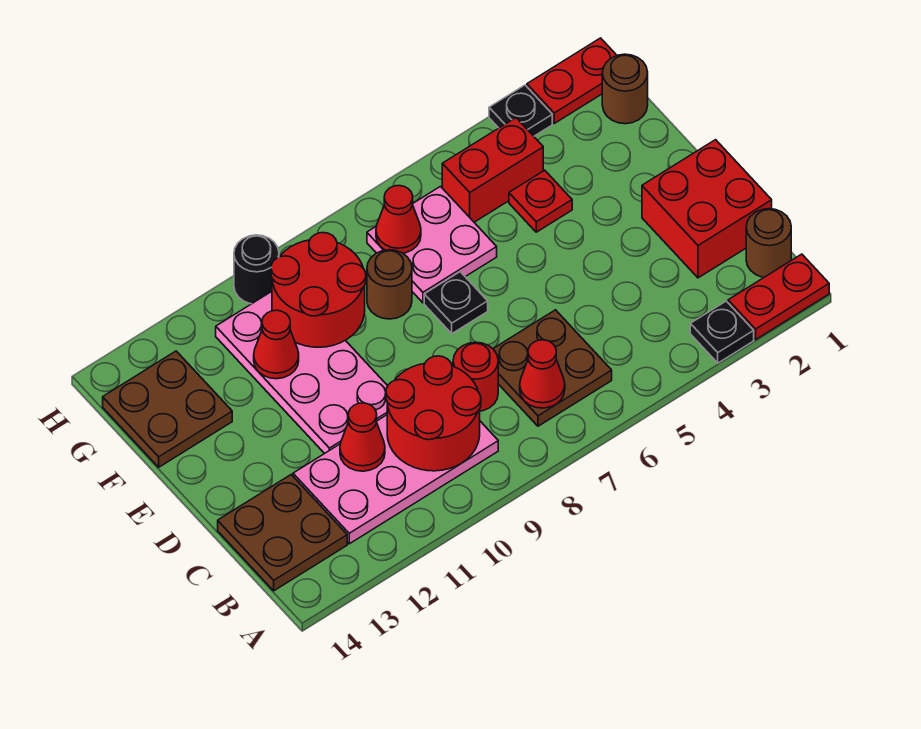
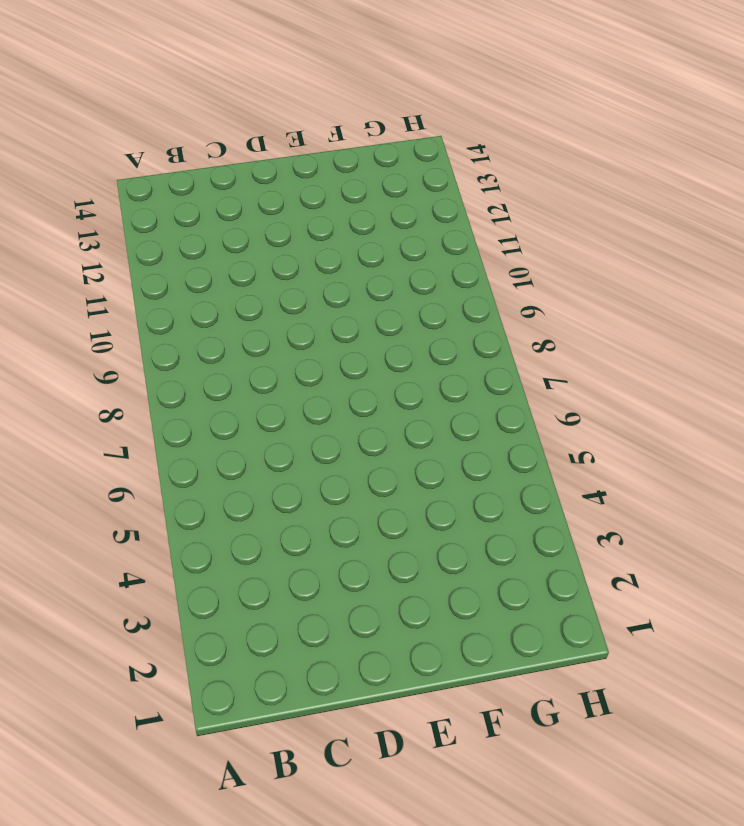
none -> red plate A1:A2 level 1
none -> black plate A3 level 1
none -> brown round brick B1 level 1

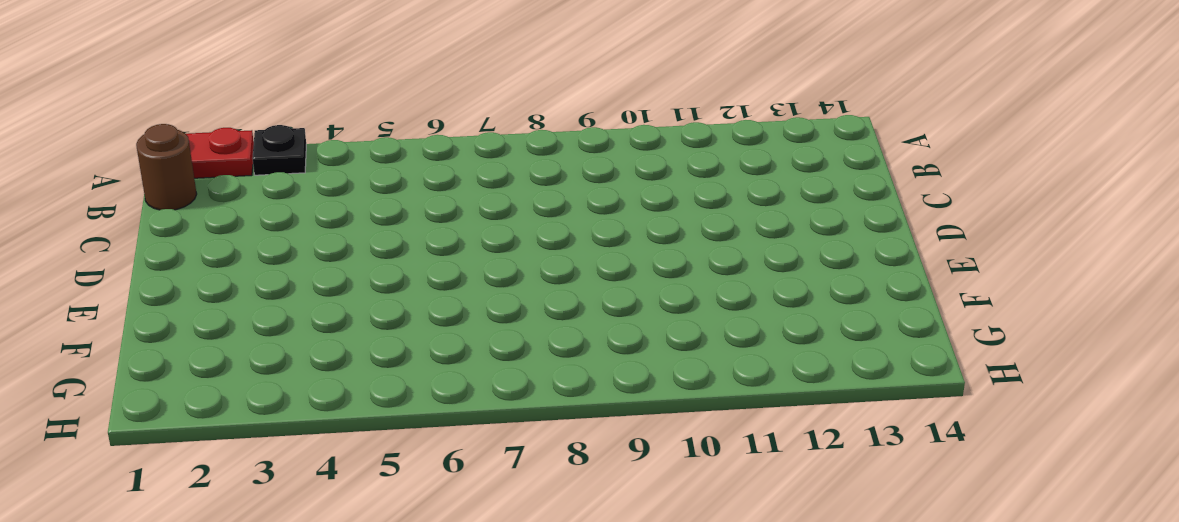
none -> brown plate B6:C7 level 1
none -> pink plate B9:C12 level 1
none -> brown plate B13:C14 level 1

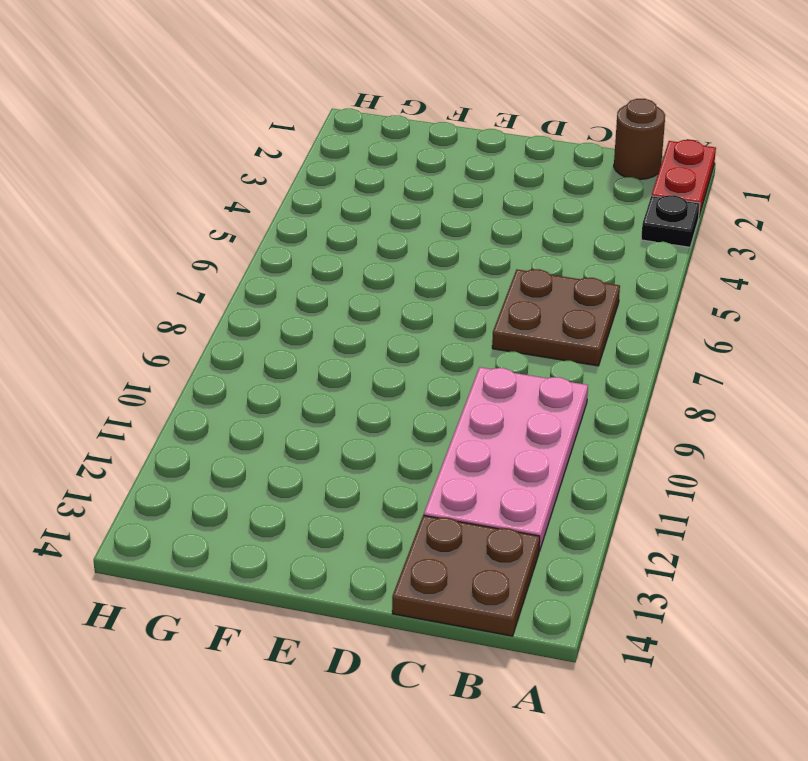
none -> red brick C1:D2 level 1
none -> red round brick C8 level 1
none -> pink plate D10:G11 level 1

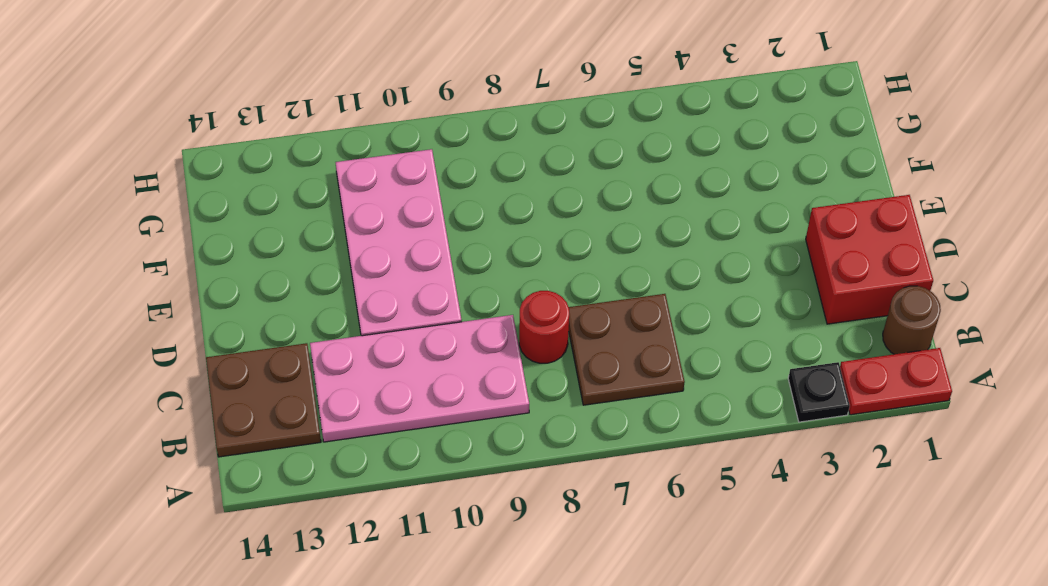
none -> black plate E7 level 1
none -> red plate F4 level 1
none -> pink plate F6:G7 level 1

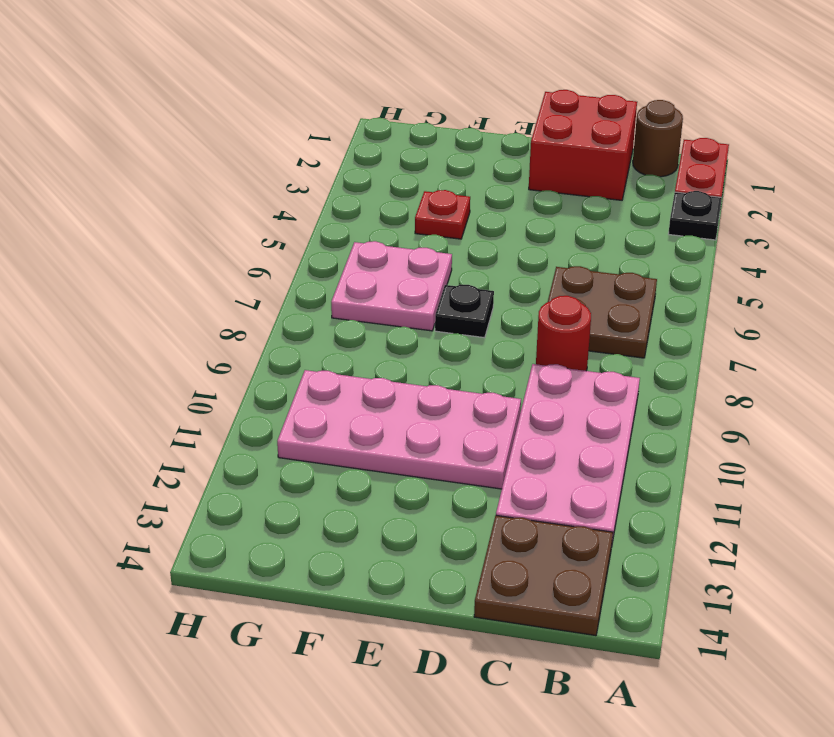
none -> brown round brick F8 level 1
none -> brown plate F13:G14 level 1
none -> brown round brick G1 level 1

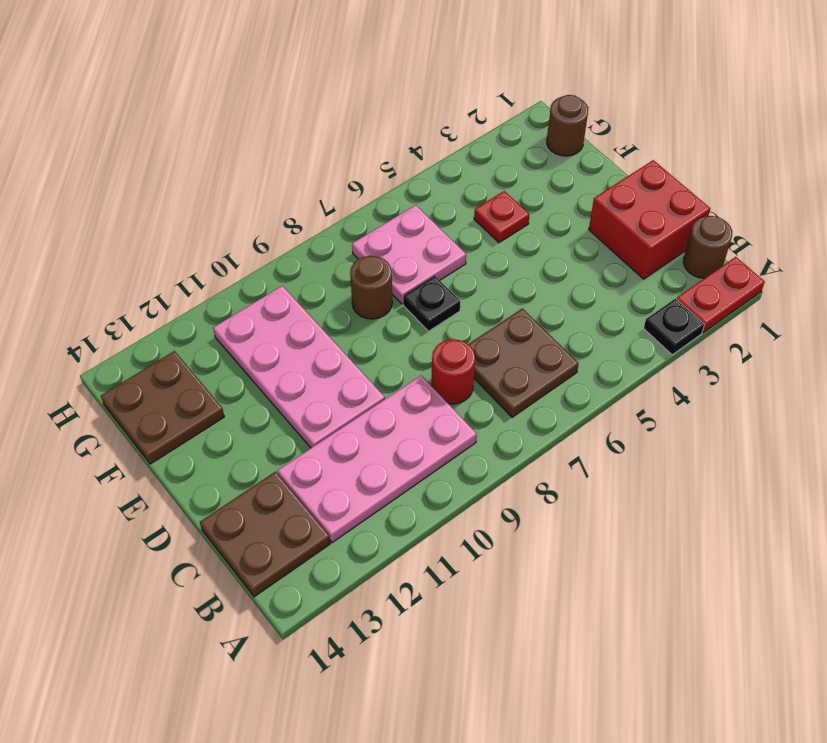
none -> red brick G4:G5 level 1
none -> red plate H1:H2 level 1
none -> black plate H3 level 1

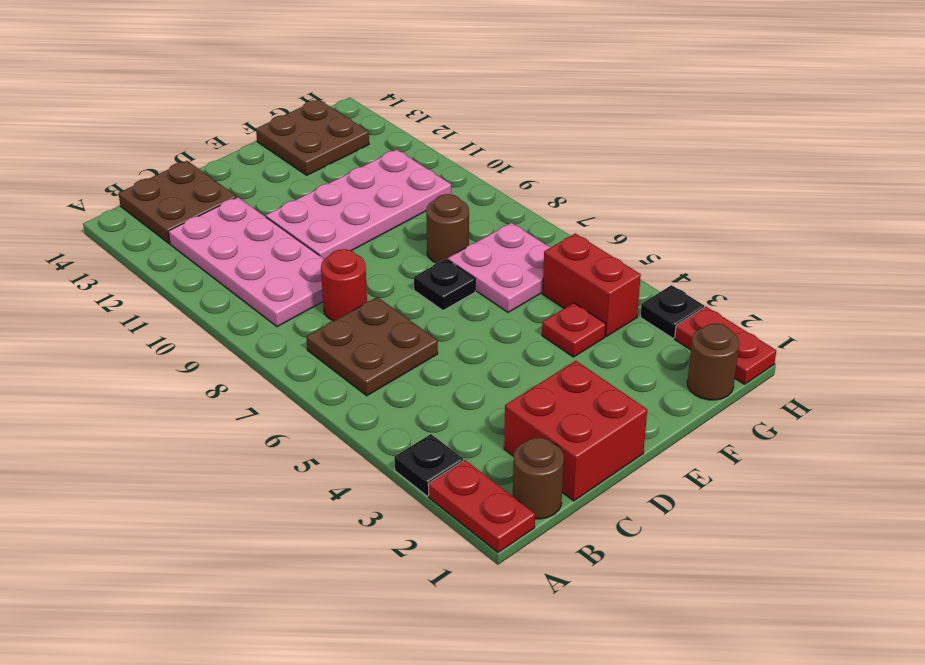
none -> black round brick H10 level 1
none -> red cone B7 level 2
none -> red round brick B9:C10 level 2

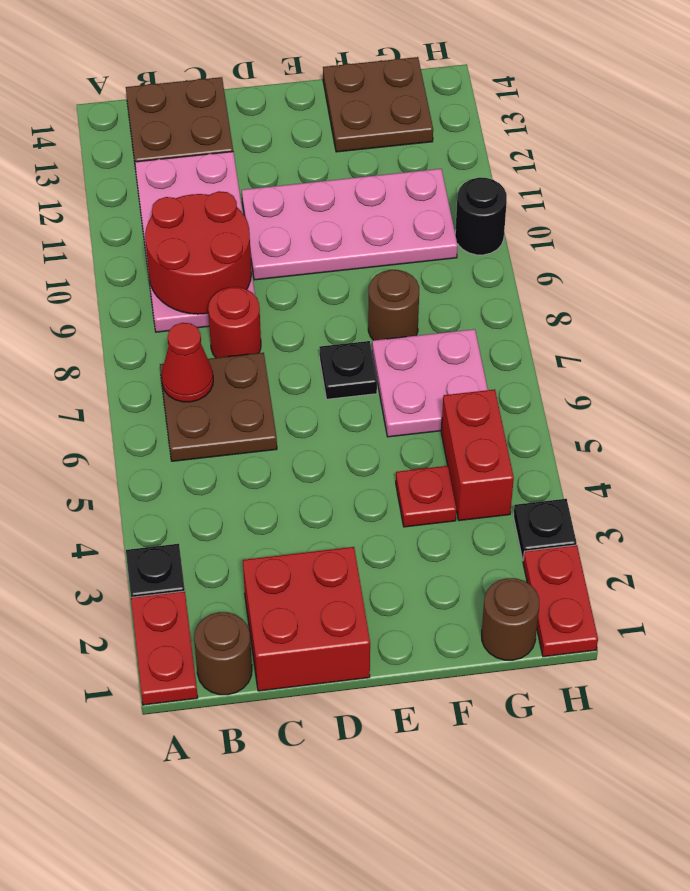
none -> red cone C11 level 2
none -> red round brick F9:G10 level 2
none -> red cone F11 level 2

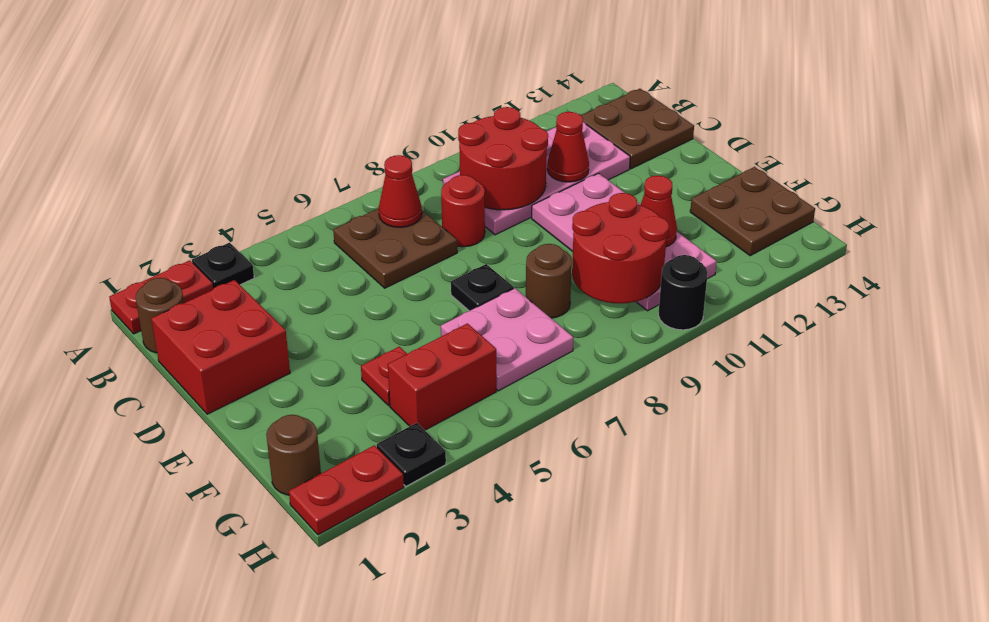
none -> red cone G7 level 2

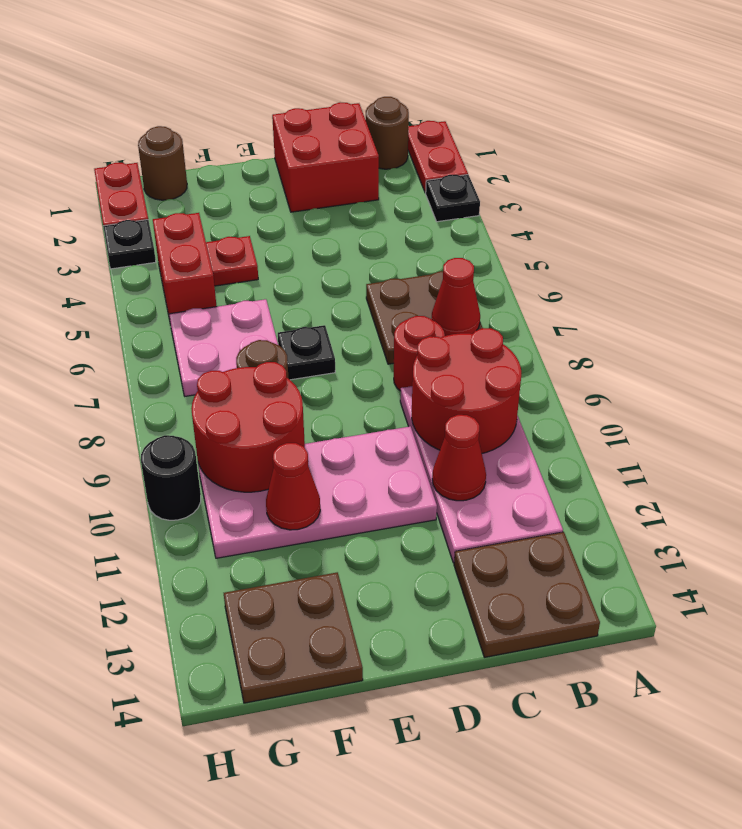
none -> red cone G7 level 2

